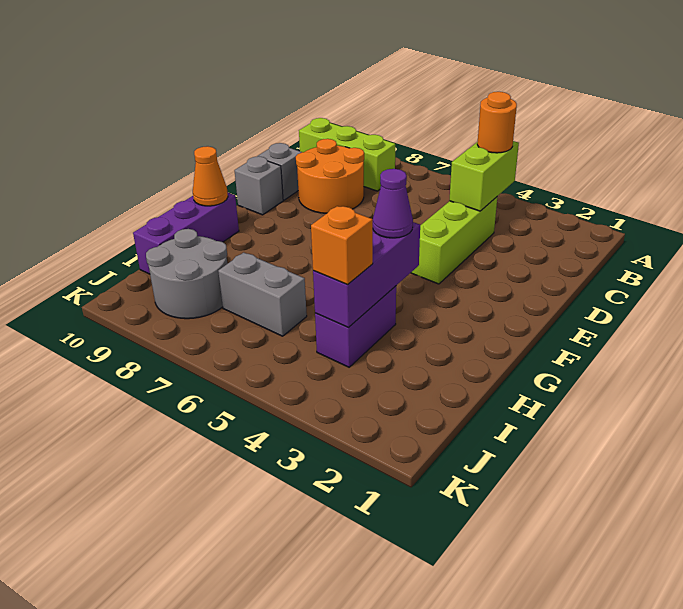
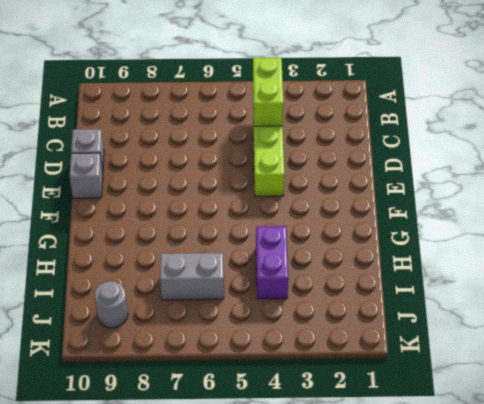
grey round brick J9 level 1 -> grey round brick I8:J9 level 1
none -> lime brick B8:B10 level 1
none -> orange round brick C8:D9 level 1
none -> purple brick G10:I10 level 1

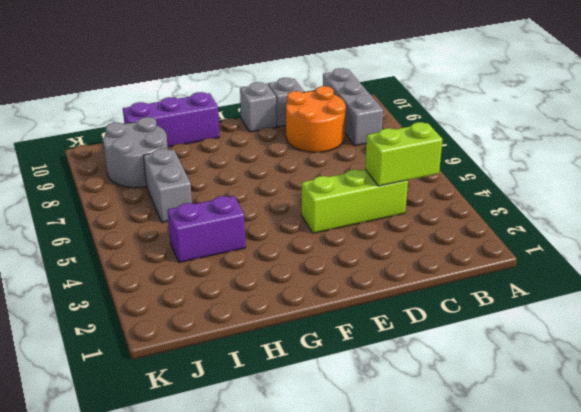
grey brick B8:B10 level 1 -> lime brick B8:B10 level 1
none -> purple brick G4:I4 level 2
none -> orange cone G10 level 2
none -> orange round brick B4 level 3

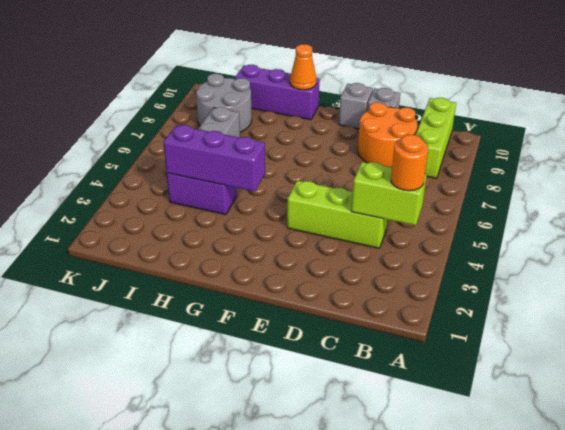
none -> purple cone G4 level 3
none -> orange brick I4 level 3

